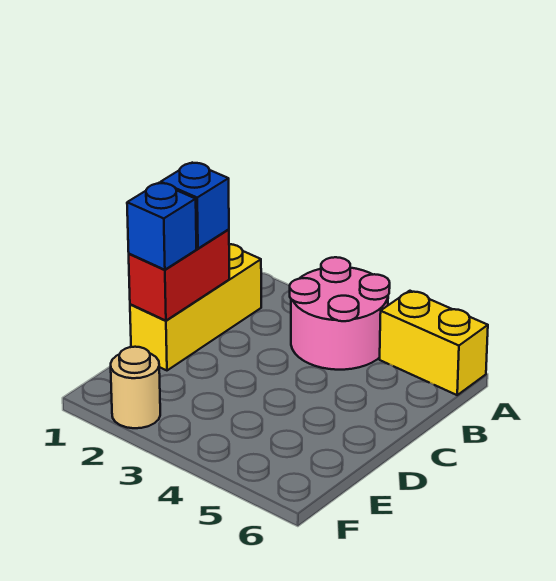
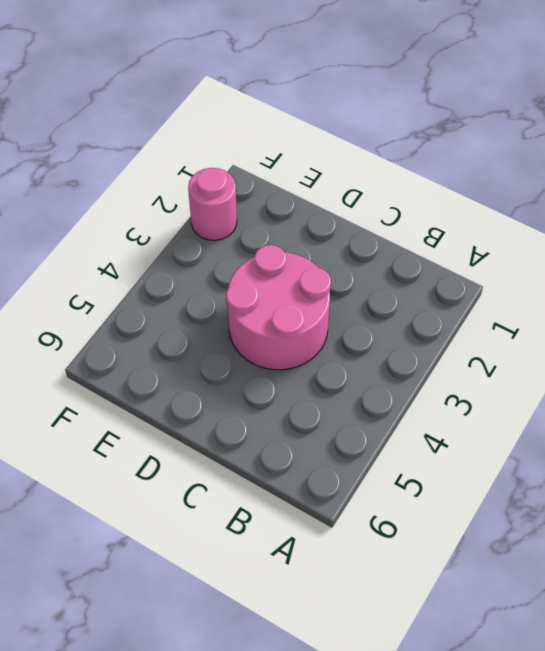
pink round brick C3:D4 level 1 -> pink round brick A3:B4 level 1
pink round brick F2 level 1 -> tan round brick F2 level 1
none -> yellow brick A5:A6 level 1
none -> yellow brick B1:D1 level 1

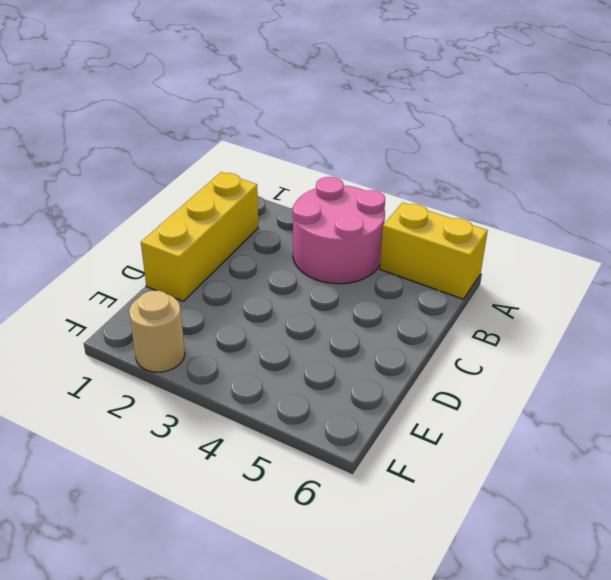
none -> red brick C1:D1 level 2
none -> blue brick C1 level 3

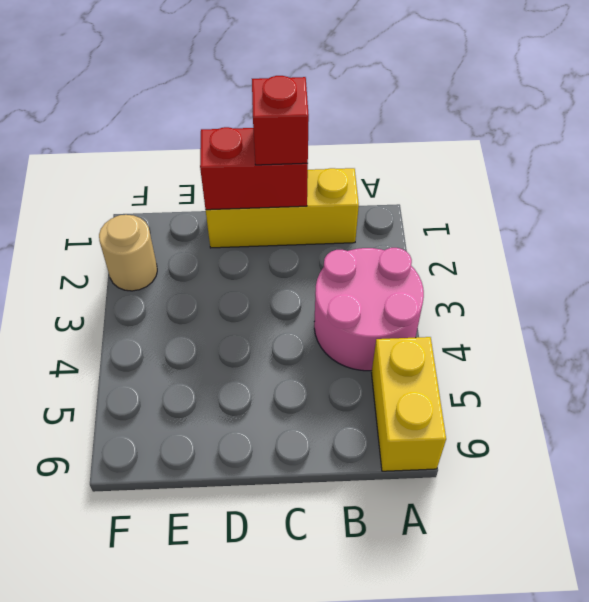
red brick C1 level 3 -> blue brick C1 level 3
none -> blue brick D1 level 3

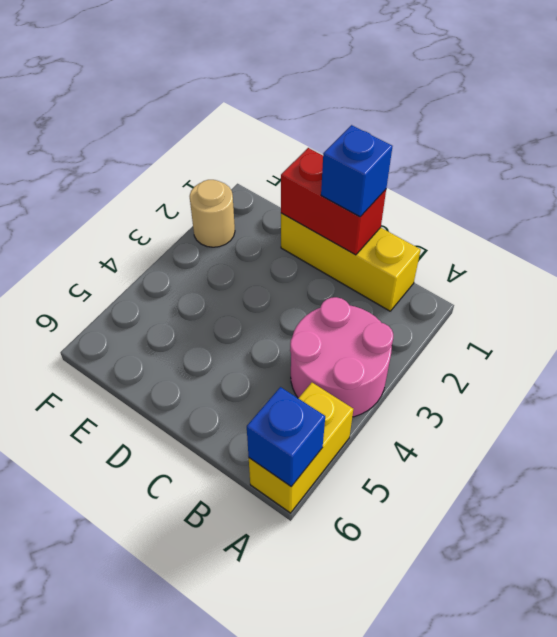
blue brick A6 level 2 -> blue brick D1 level 3

